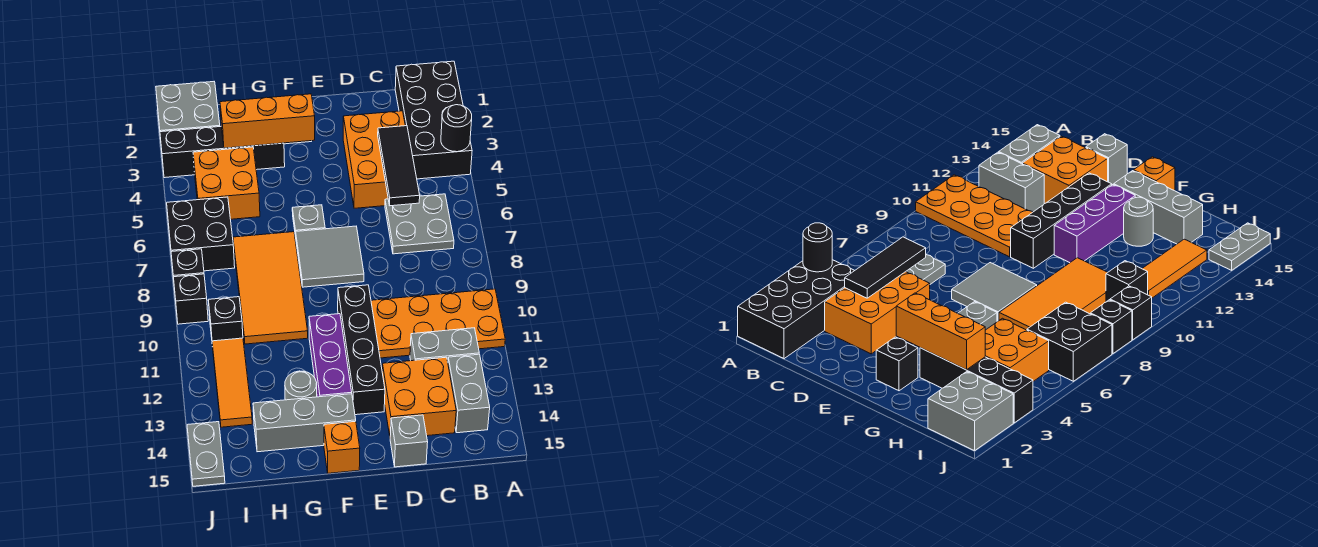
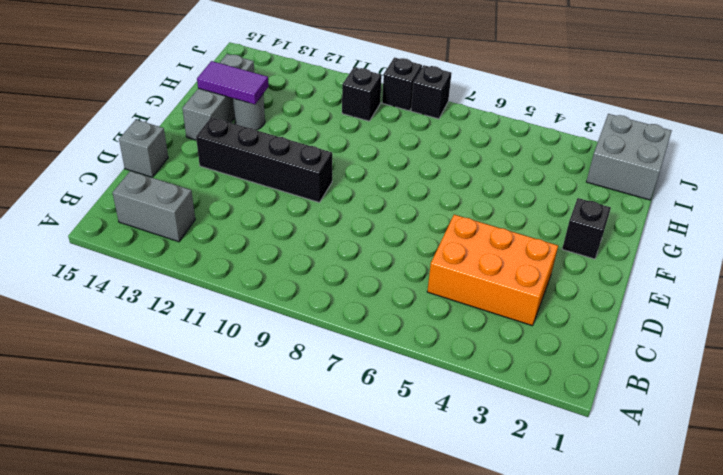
purple tile G13:G14 level 2 -> none
none -> black brick A1:B4 level 1
none -> orange plate A10:D11 level 1
none -> grey plate B6:C7 level 1

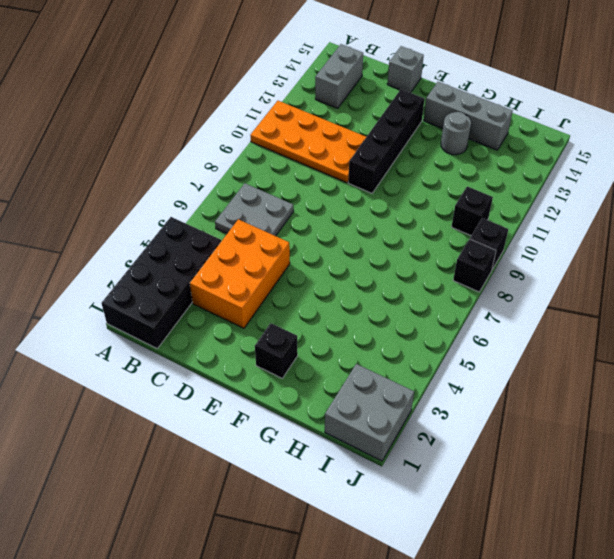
none -> grey brick B12:C12 level 1
none -> orange brick C13:D14 level 1
none -> grey tile E7:F8 level 1

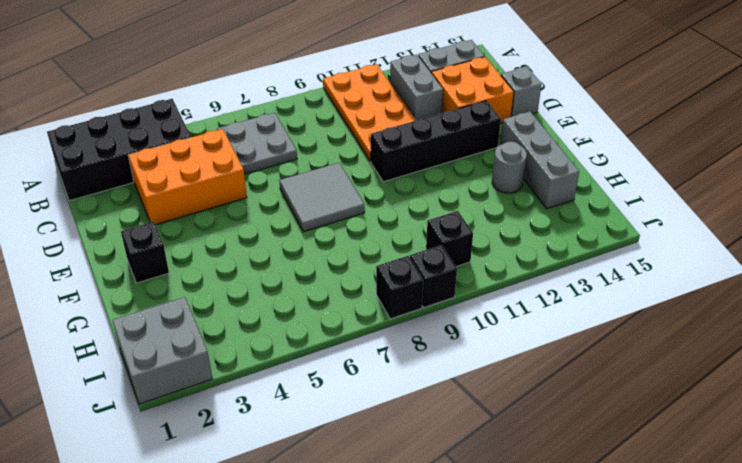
none -> grey plate F6 level 1
none -> purple brick F11:F13 level 1
none -> orange brick F15 level 1

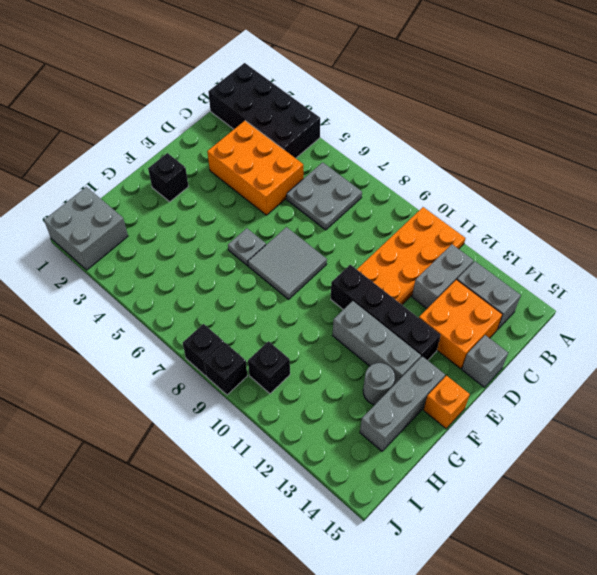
grey brick F11:F13 level 1 -> purple brick F11:F13 level 1
none -> black brick G3:J3 level 1
none -> orange tile G7:H10 level 1
none -> orange brick H4:I5 level 1

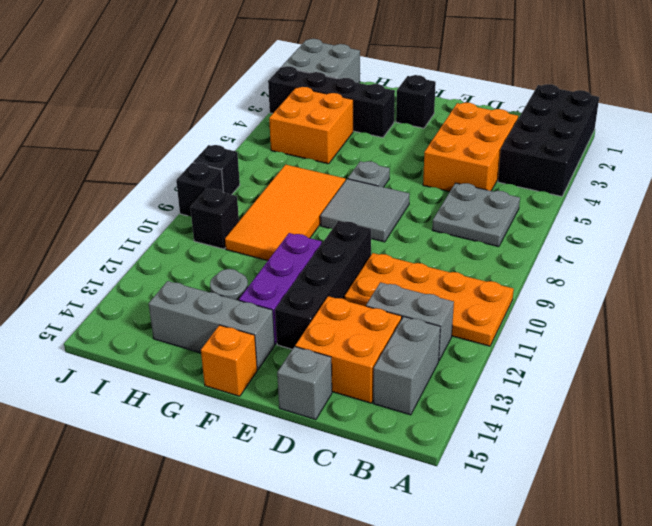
none -> black brick I6:J7 level 1
none -> orange tile I11:I13 level 1
none -> grey plate J14:J15 level 1

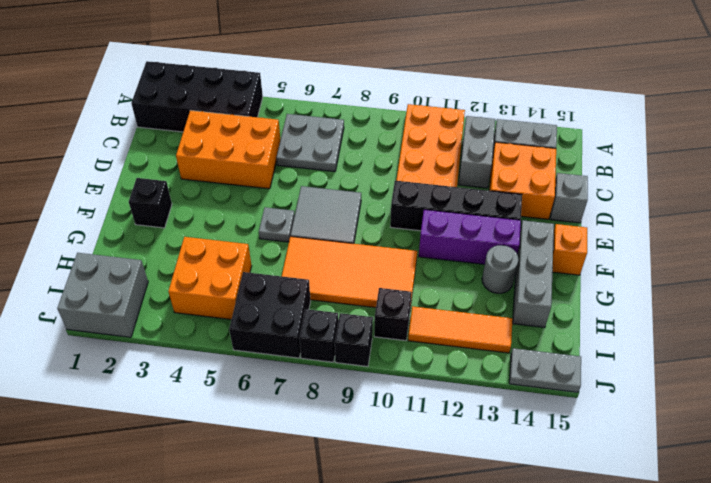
none -> black brick G3:J3 level 1
none -> black round brick A4 level 2
none -> black tile C4:C6 level 2

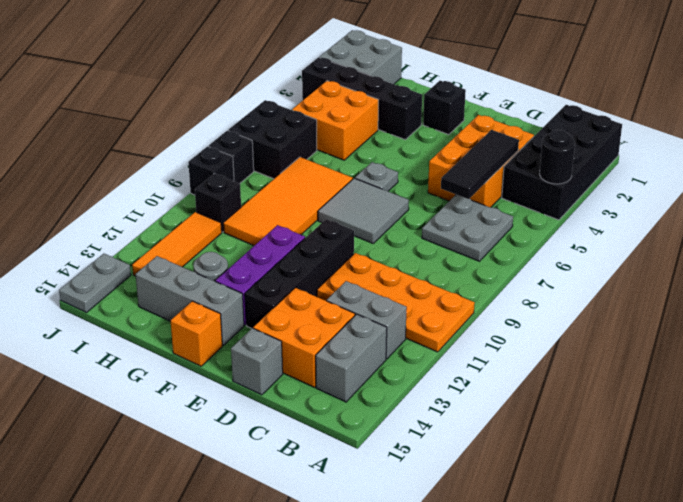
none -> orange brick F3:H3 level 2

